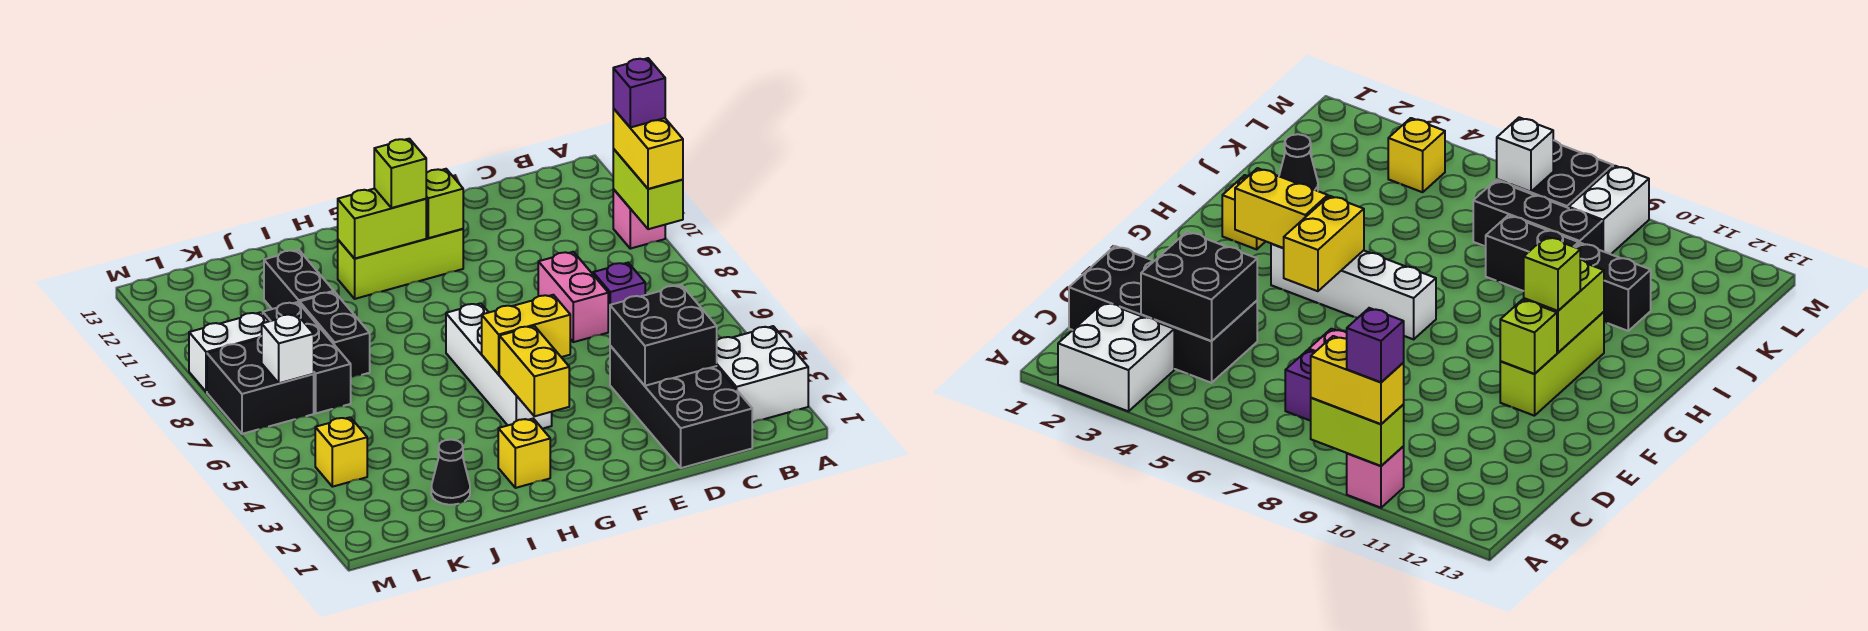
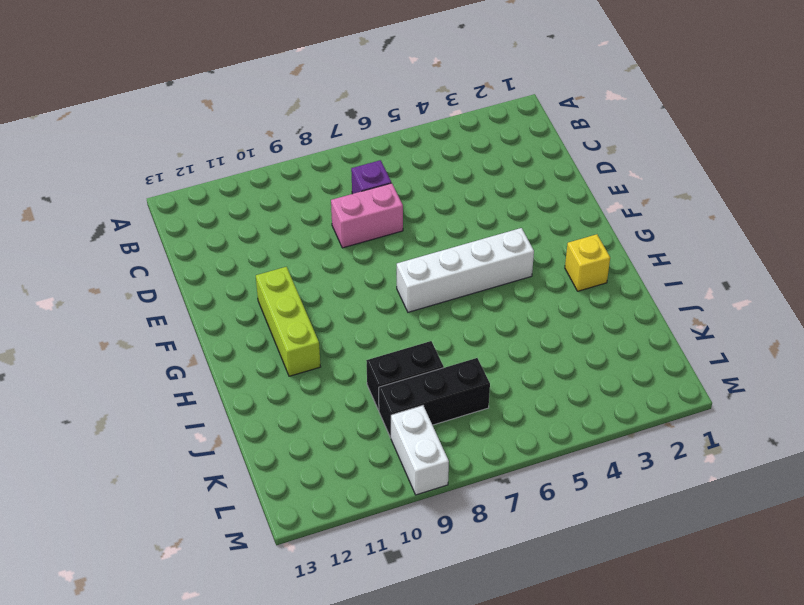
none -> white brick A2:B3 level 1
none -> pink brick A10 level 1
none -> black brick C1:D4 level 1

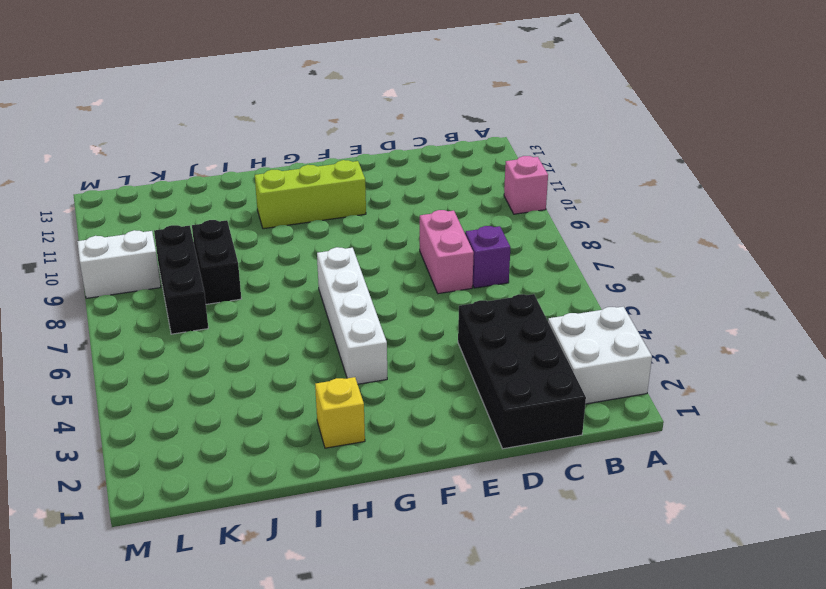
none -> black cone J2 level 1
none -> black brick J10:J11 level 1
none -> yellow brick L4 level 1

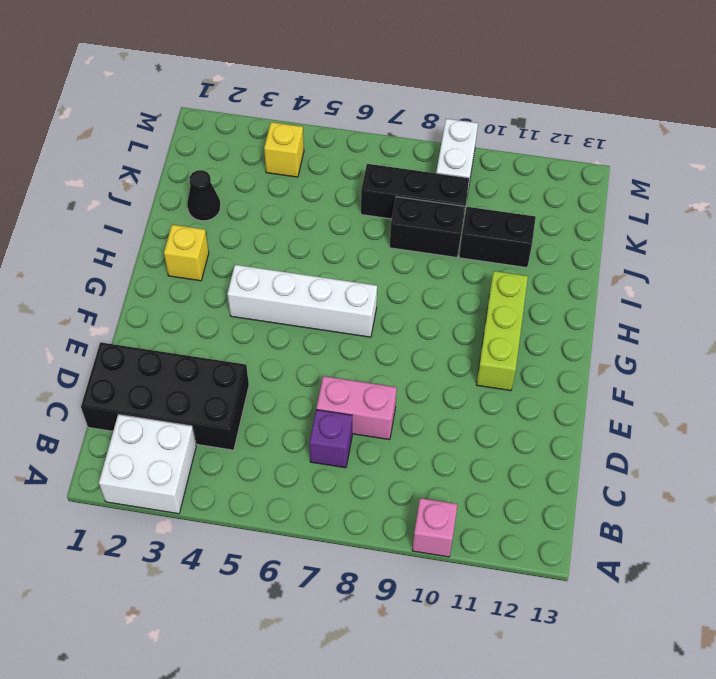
none -> black brick L7:M8 level 1
none -> lime brick A9:A10 level 2
none -> black brick C3:D4 level 2

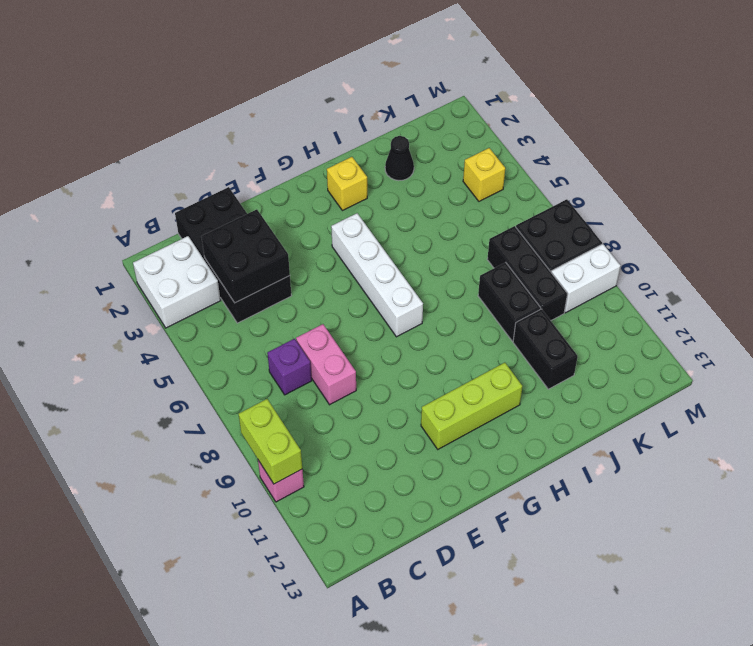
none -> yellow brick F5:G5 level 2
none -> lime brick F11 level 2
none -> yellow brick G3:G4 level 2

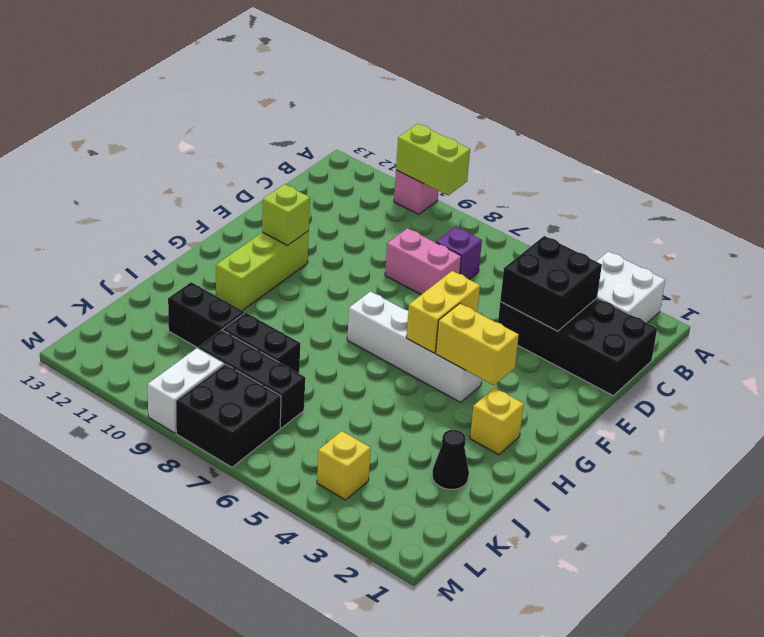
none -> lime brick G11:H11 level 2
none -> white brick L7 level 2
none -> yellow brick A9:A10 level 3

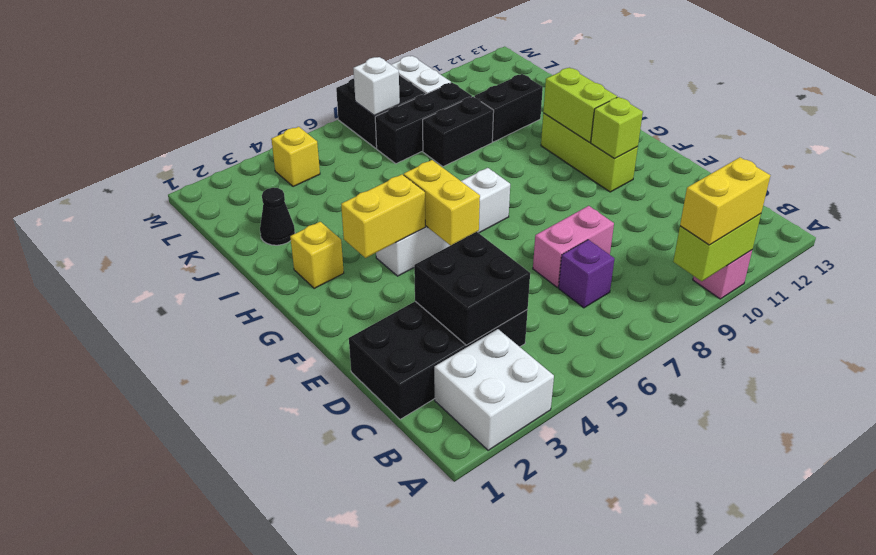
none -> lime brick G11 level 3
none -> purple brick A10 level 4

